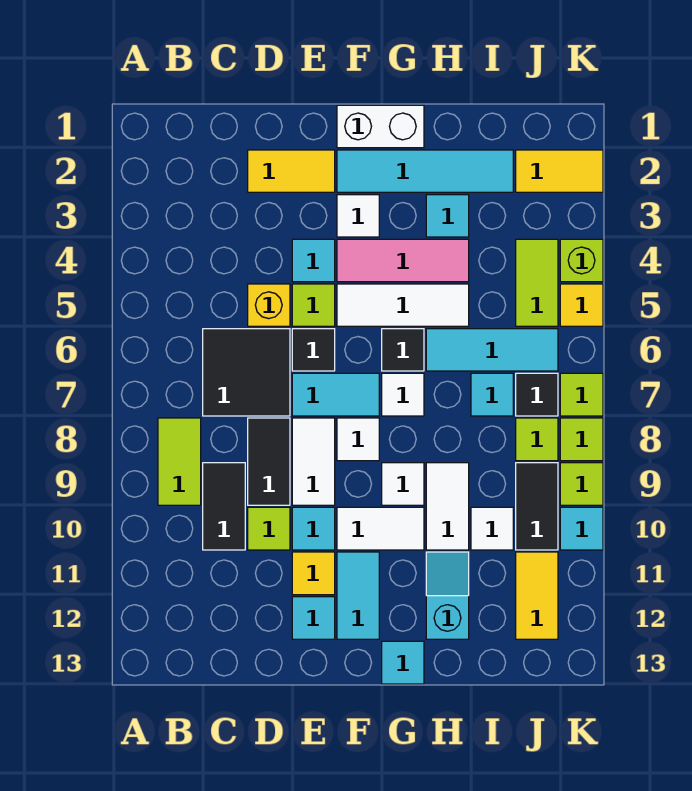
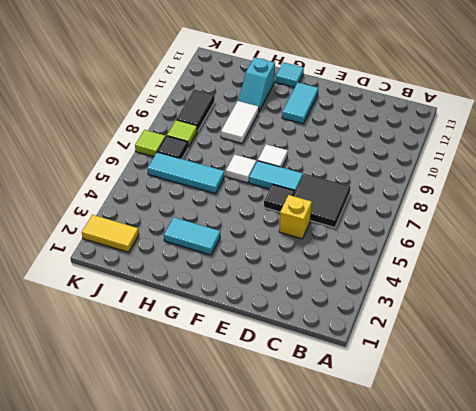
cyan tile G3:H3 level 1 -> cyan tile H3 level 1
none -> lime tile B8:B9 level 1
none -> black tile C9:C10 level 1
none -> yellow tile D2:E2 level 1
none -> black tile D8:D9 level 1

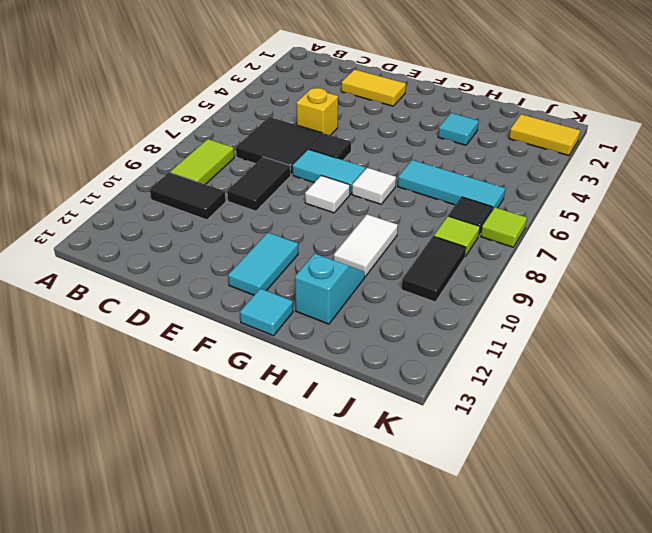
black tile B10:C10 level 1 -> black tile C9:C10 level 1
none -> lime tile D10 level 1
none -> cyan tile E4 level 1
none -> lime tile E5 level 1
none -> white tile E8:E9 level 1

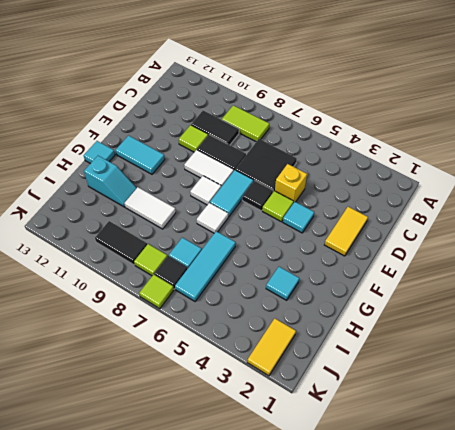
none -> cyan tile E10 level 1
none -> yellow tile E11 level 1
none -> cyan tile E12 level 1
none -> white brick F1:G1 level 1

